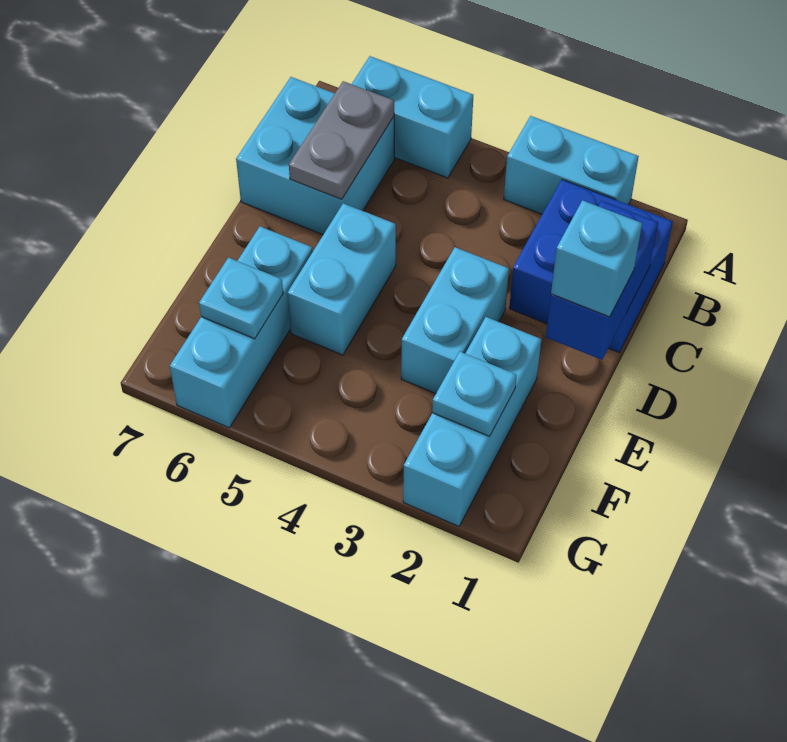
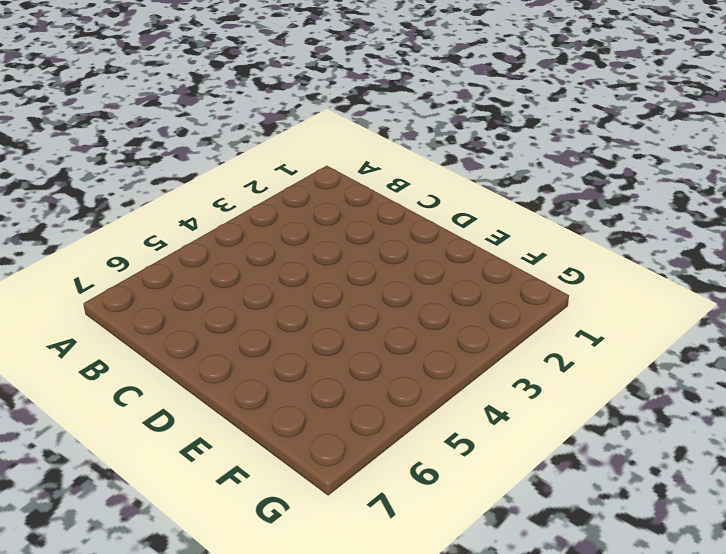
none -> cyan brick A2:A3 level 1
none -> cyan brick A5:A6 level 1
none -> blue brick B1:C2 level 1

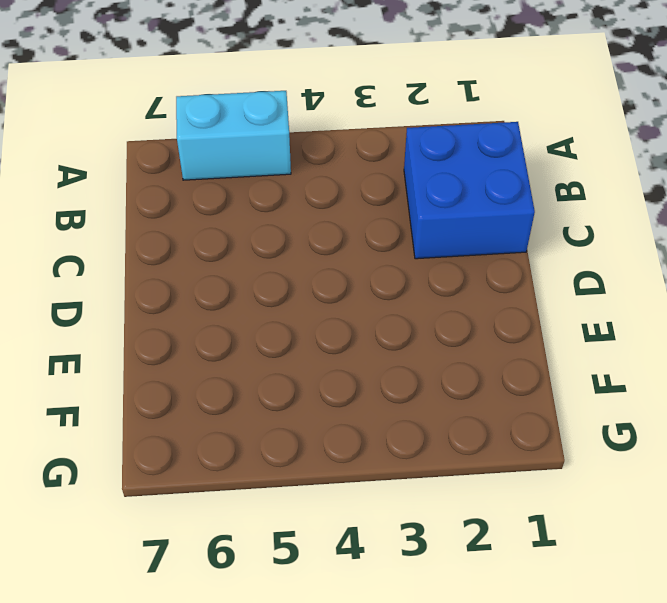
none -> cyan brick A2:A3 level 1
none -> cyan brick B6:C7 level 1
none -> cyan brick D3:E3 level 1

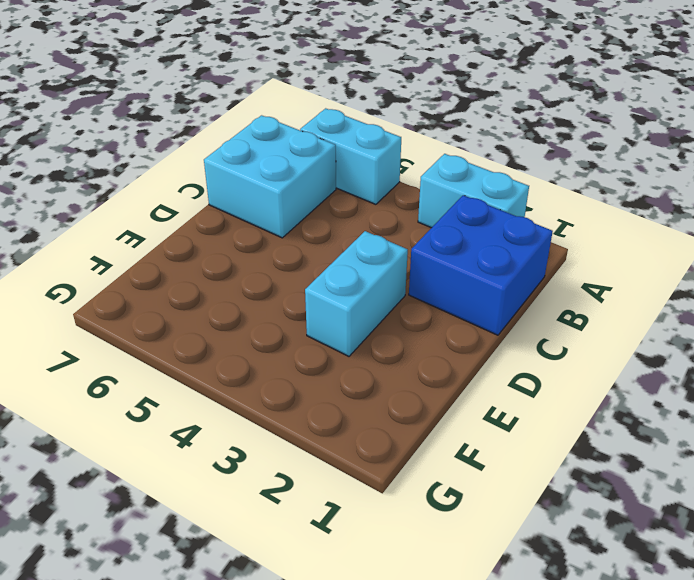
none -> cyan brick D5:E5 level 1
none -> cyan brick E2:G2 level 1
none -> cyan brick E6:G6 level 1

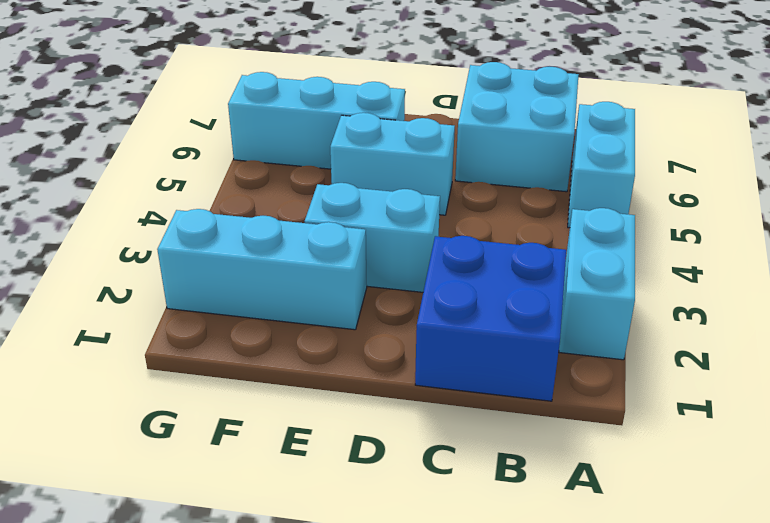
none -> grey plate B6:C6 level 2
none -> blue brick C1:D1 level 2
none -> cyan plate F2 level 2

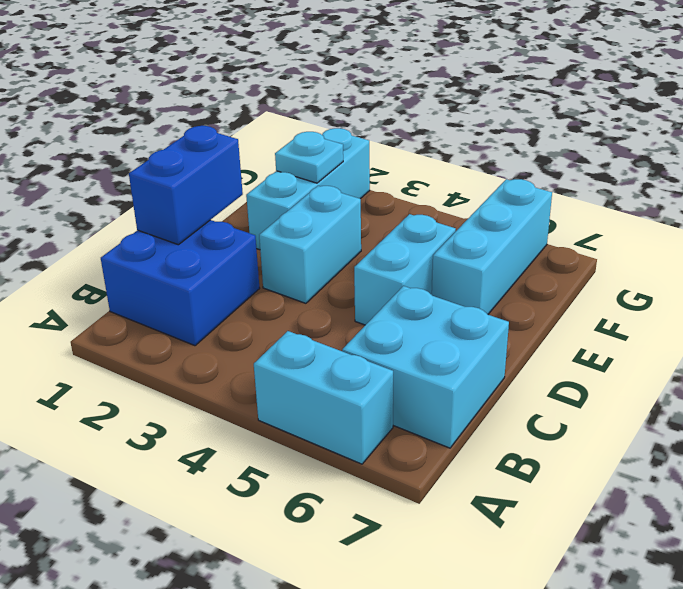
none -> cyan brick A2:A3 level 1
none -> grey plate B6:C6 level 2
none -> cyan plate F6 level 2

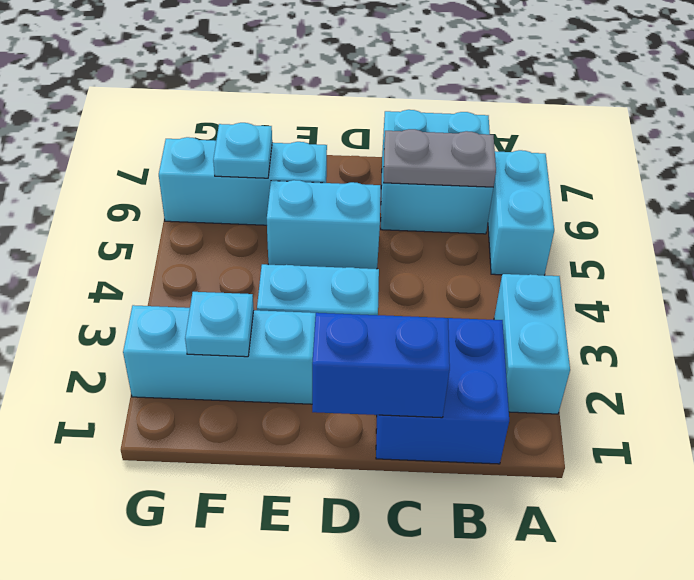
none -> cyan brick D1 level 3

